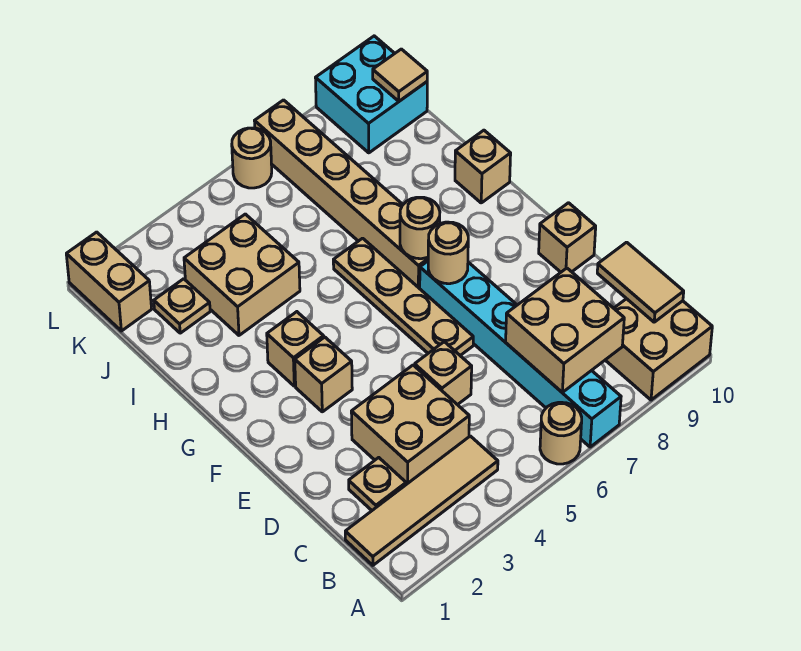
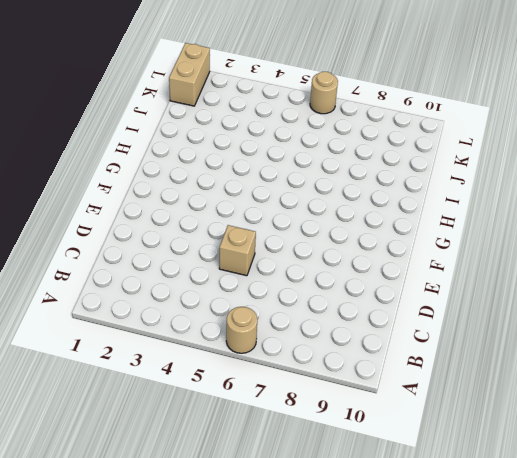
none -> cyan brick A7:F7 level 1
none -> tan brick A9:B10 level 1
none -> tan tile B1:B4 level 1

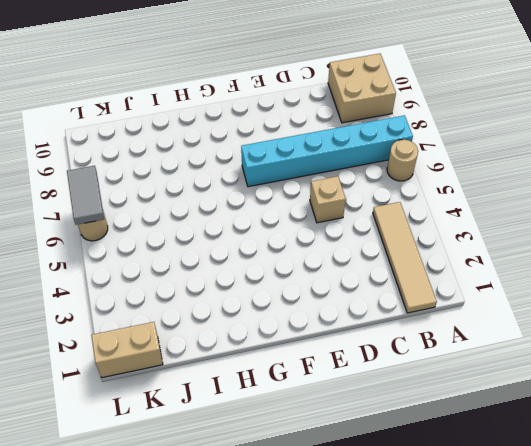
grey tile L6:L7 level 2 -> none
none -> tan plate C2 level 1
none -> tan brick C3:D4 level 1
none -> tan plate E6:H6 level 1

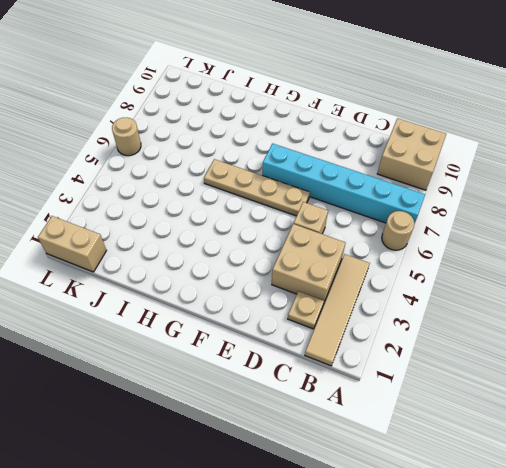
none -> tan brick E10 level 1
none -> tan brick F3 level 1
none -> tan brick G3 level 1

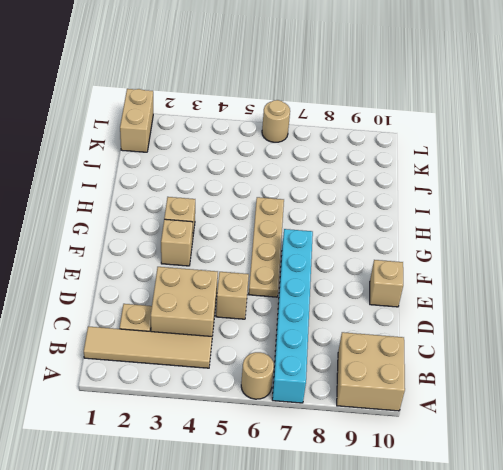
none -> tan brick G7:L7 level 1
none -> tan brick H10 level 1
none -> tan brick I3:J4 level 1

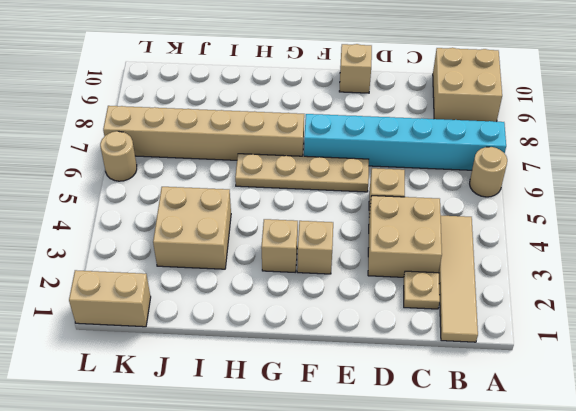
none -> tan brick H10 level 1
none -> tan plate J2 level 1
none -> cyan brick K9:L10 level 1

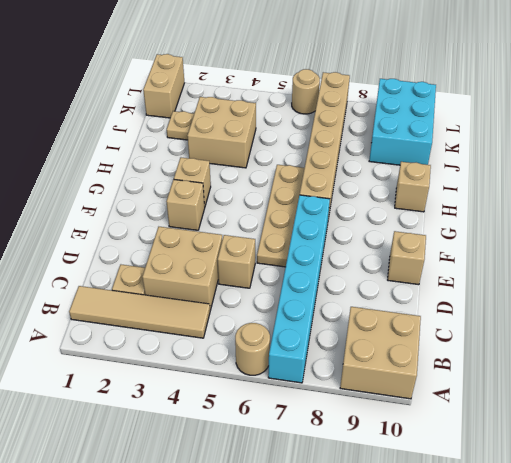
cyan brick J9:L10 level 1 -> cyan brick K9:L10 level 1
none -> tan brick B7:C8 level 2
none -> tan tile B10:C10 level 2
none -> tan round brick F7 level 2

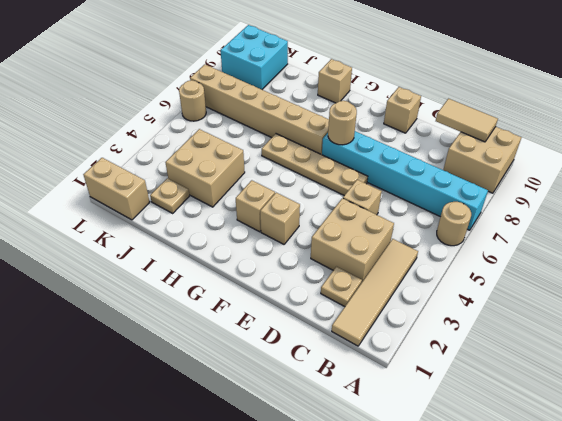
none -> tan brick B7:C8 level 2
none -> tan round brick G7 level 2
none -> tan tile K10 level 2

